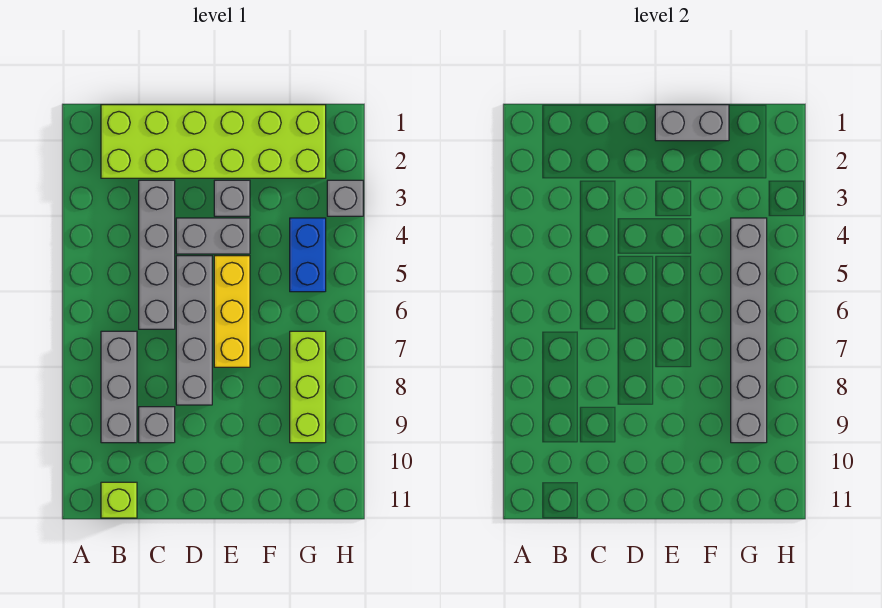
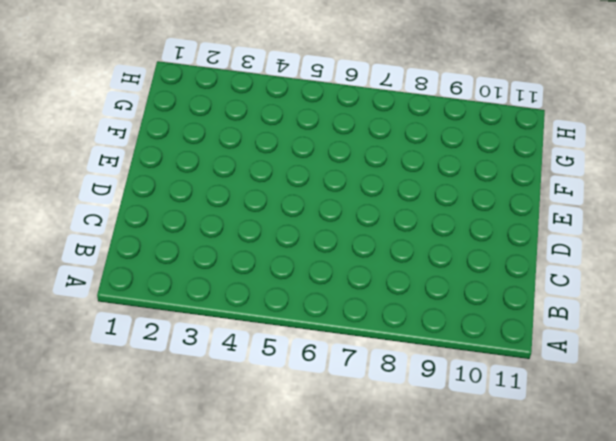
none -> lime brick B1:G2 level 1
none -> grey brick B7:B9 level 1
none -> lime brick B11 level 1

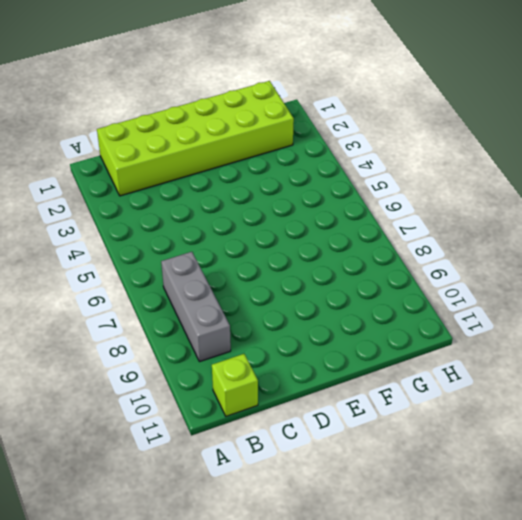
none -> grey brick C3:C6 level 1
none -> grey brick C9 level 1
none -> grey brick D4:E4 level 1

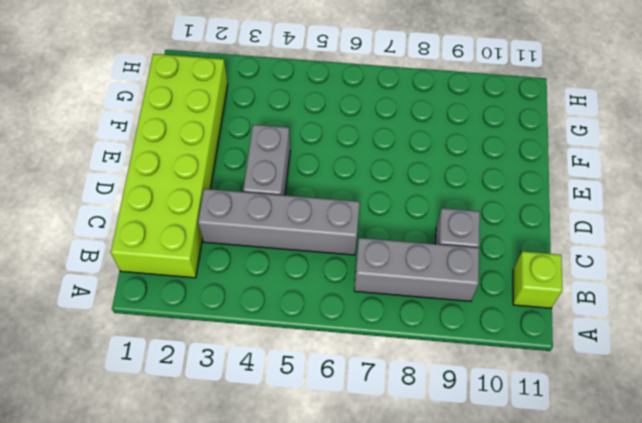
none -> grey brick D5:D8 level 1
none -> grey brick E3 level 1
none -> yellow brick E5:E7 level 1

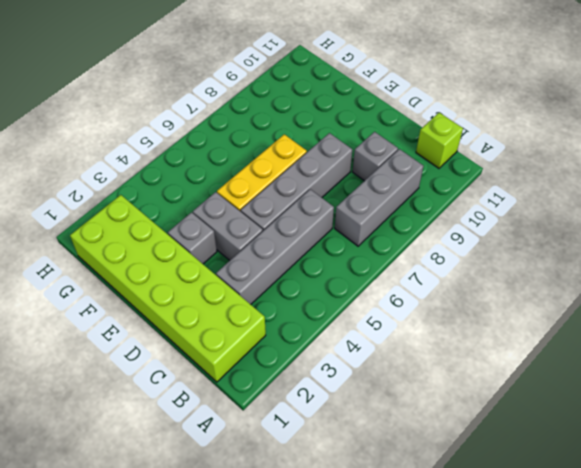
none -> blue brick G4:G5 level 1
none -> lime brick G7:G9 level 1
none -> grey brick H3 level 1

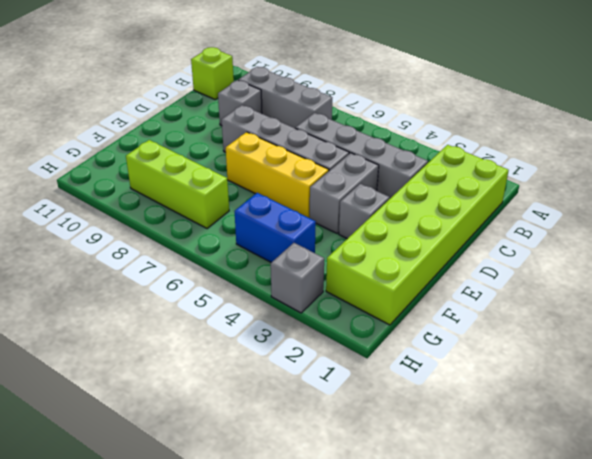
none -> grey brick E1:F1 level 2
none -> grey brick G4:G9 level 2

